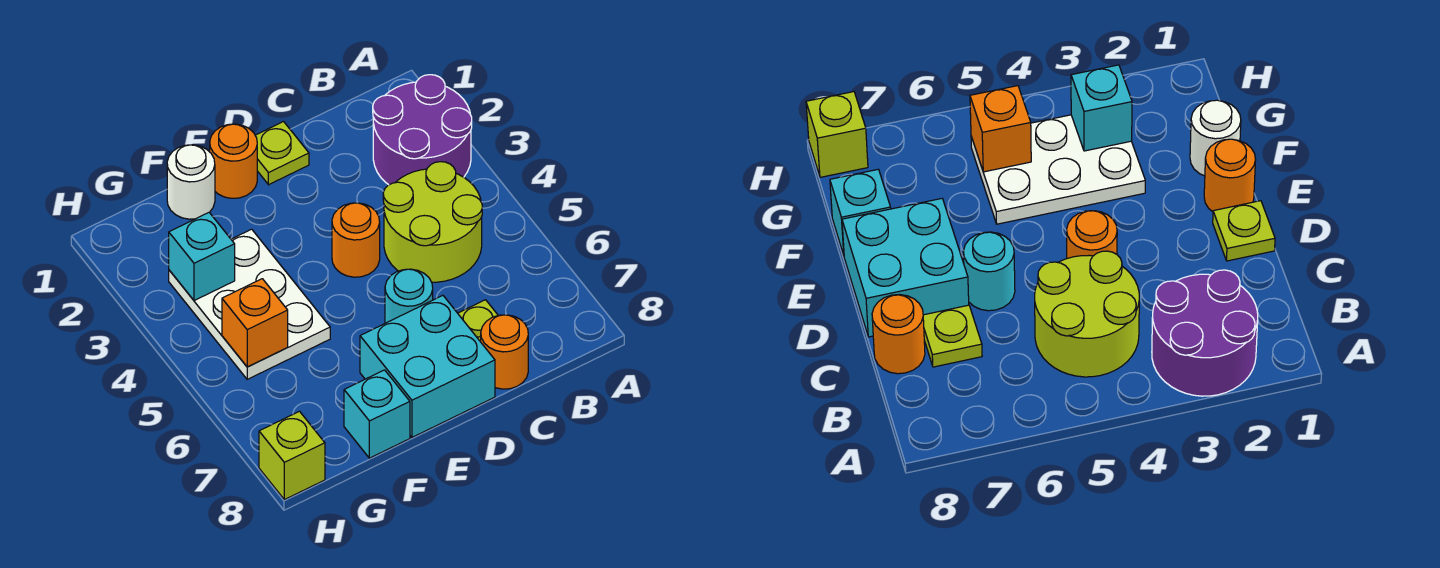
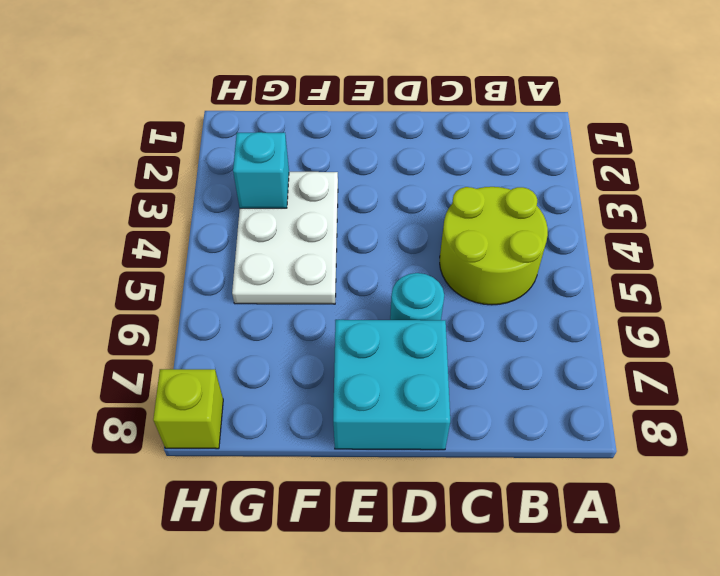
none -> purple round brick A2:B3 level 1
none -> lime plate C7 level 1
none -> orange round brick C8 level 1

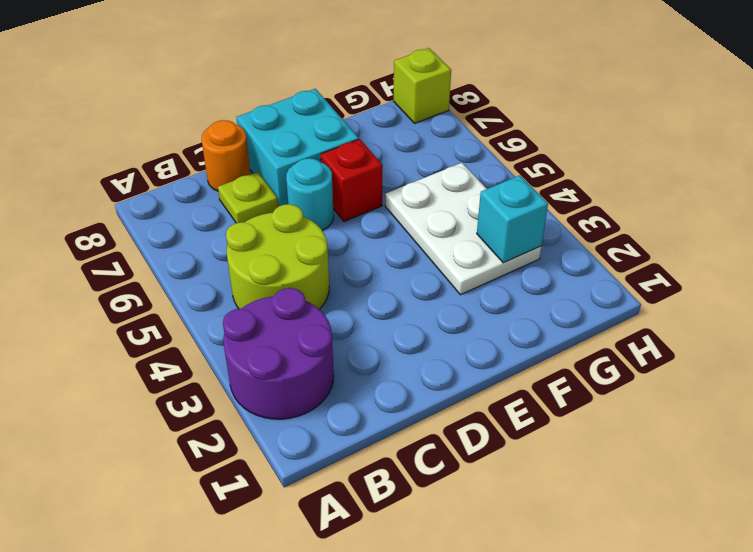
red brick E6 level 1 -> none
none -> lime plate D1 level 1
none -> orange round brick D4 level 1
none -> orange round brick E1 level 1

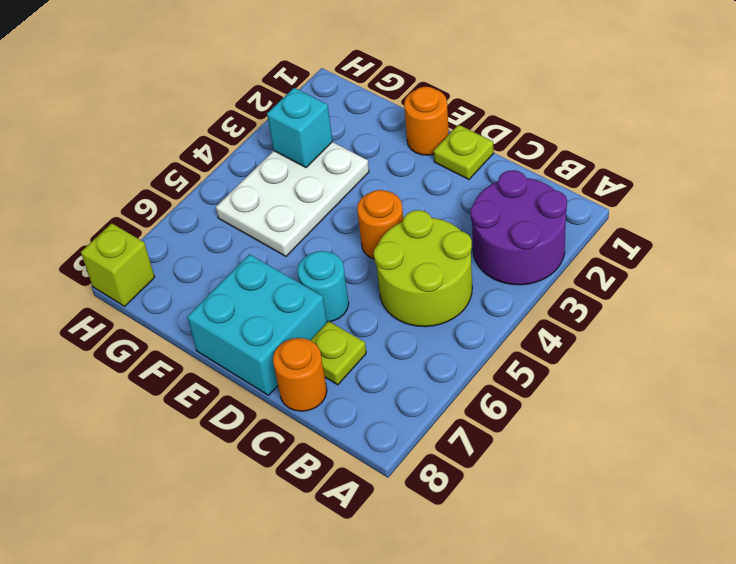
none -> white round brick F1 level 1
none -> cyan brick F8 level 1
none -> orange brick G5 level 2

